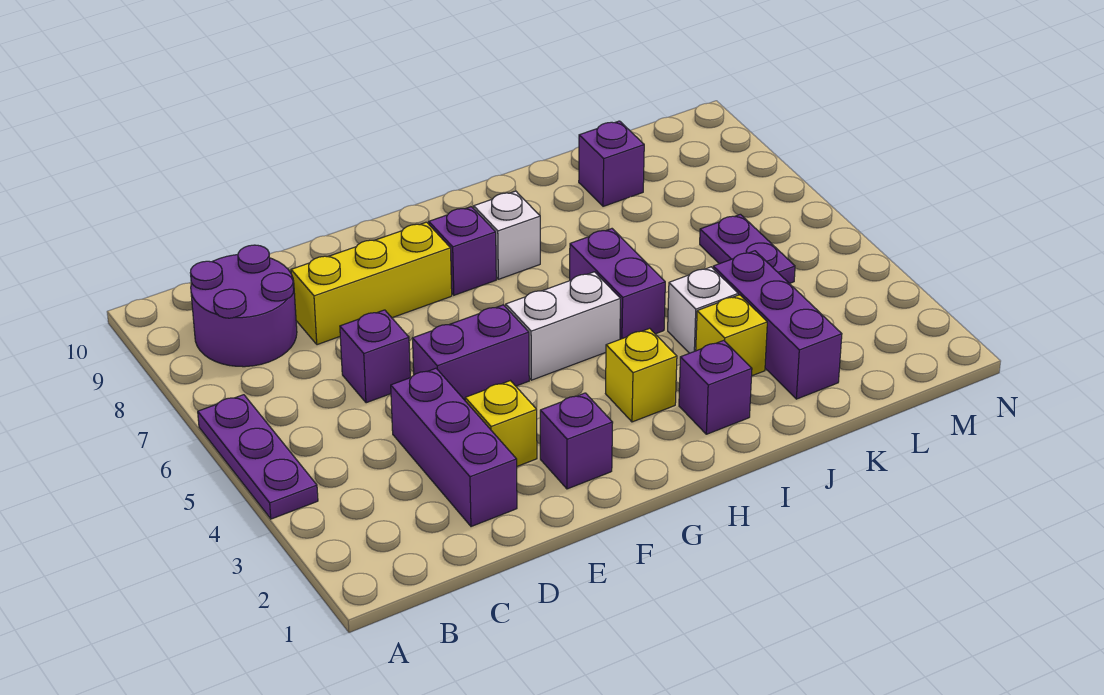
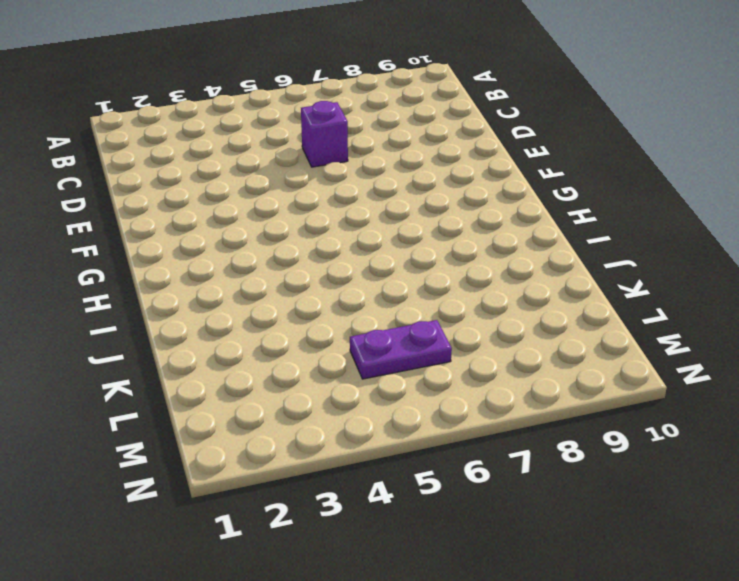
none -> purple plate A4:A6 level 1
none -> purple round brick B8:C9 level 1
none -> purple brick D2:D4 level 1

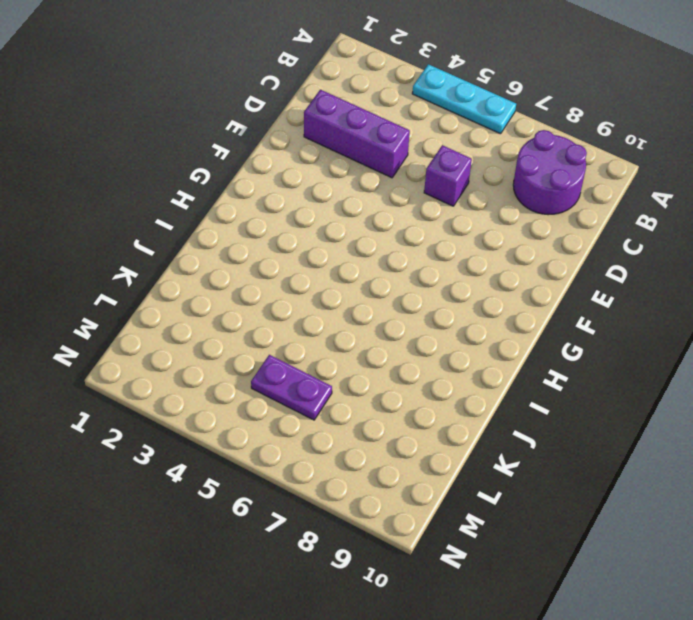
cyan plate A4:A6 level 1 -> purple plate A4:A6 level 1
none -> yellow brick D8:F8 level 1
none -> yellow brick E3 level 1
none -> purple brick E5:F5 level 1

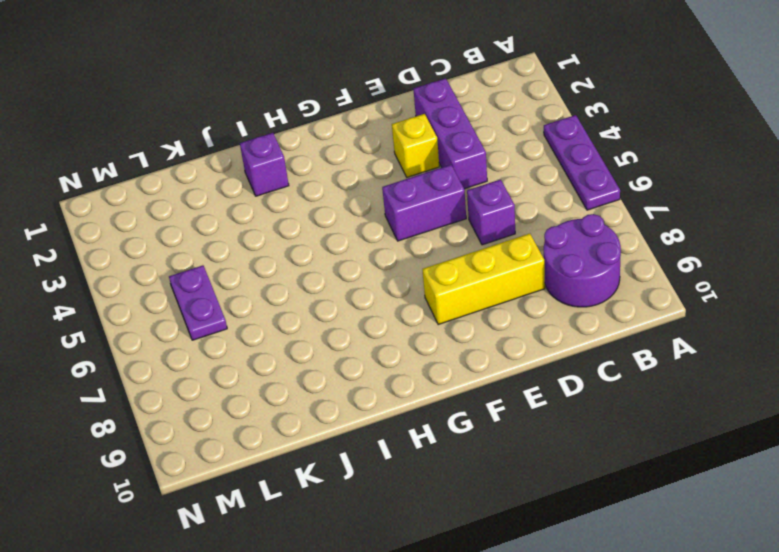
none -> purple brick F2 level 1
none -> white brick G5:H5 level 1
none -> purple brick G8 level 1

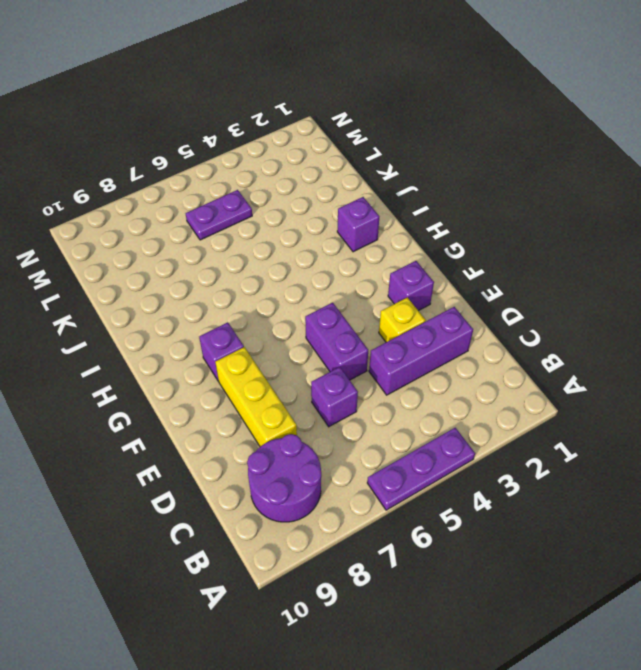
none -> white brick G5:H5 level 1
none -> yellow brick H3 level 1
none -> white brick H8 level 1

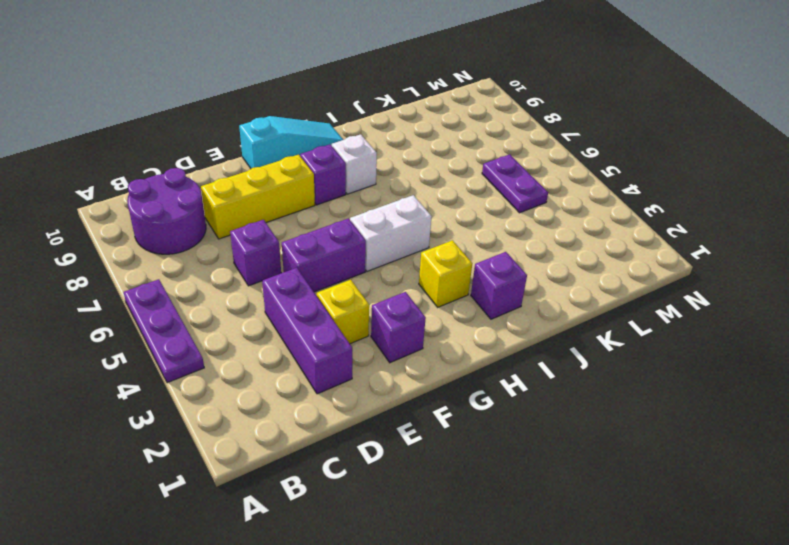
cyan slope F10:H10 level 1 top F -> none
none -> purple brick I5:I6 level 1
none -> yellow brick J3 level 1
none -> white brick J4 level 1

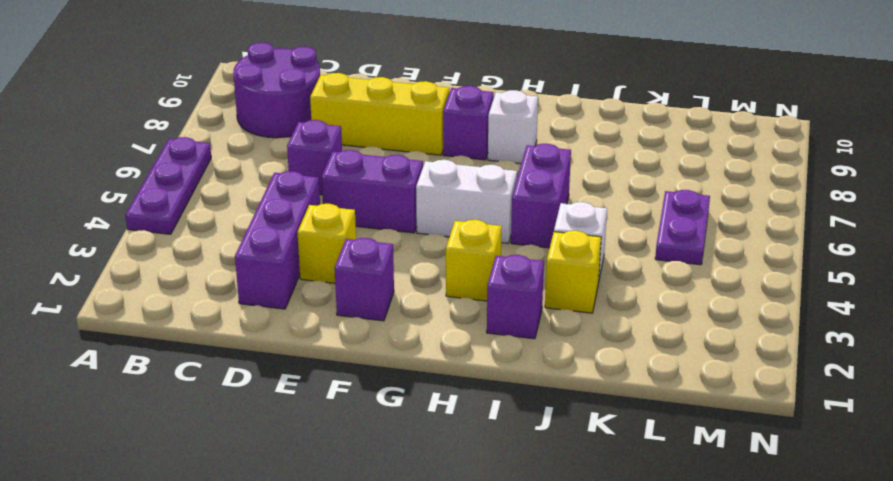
none -> purple brick K2:K4 level 1
none -> purple brick K9 level 1

